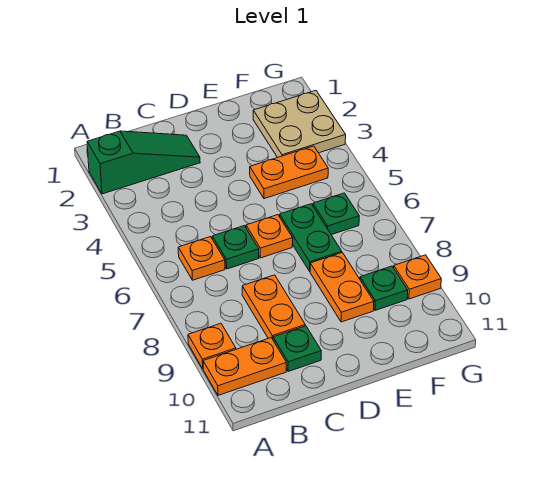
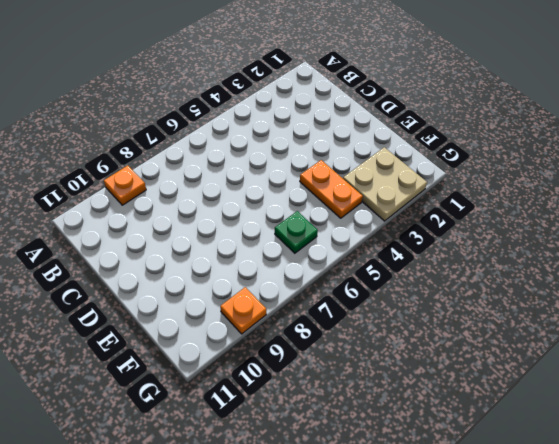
none -> green slope A2:C2 level 1 top A
none -> orange plate A10:B10 level 1
none -> orange plate B6 level 1

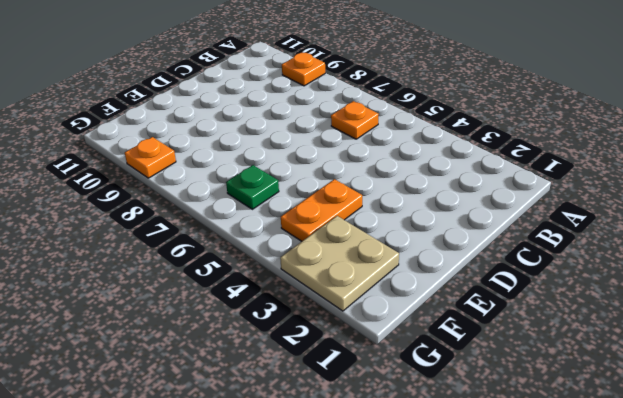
none -> green slope A2:C2 level 1 top A
none -> orange plate A10:B10 level 1
none -> green plate C6 level 1

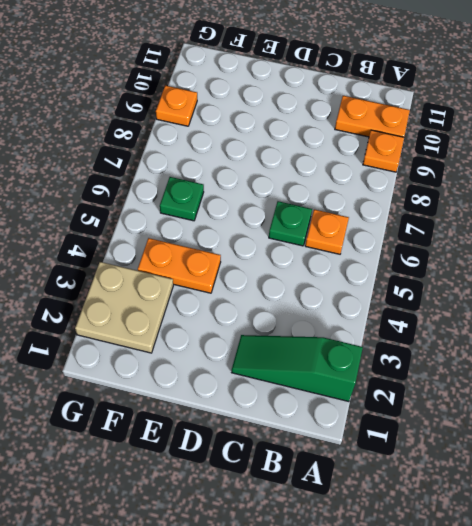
none -> orange plate C8:C9 level 1
none -> green plate C10 level 1
none -> orange plate D6 level 1

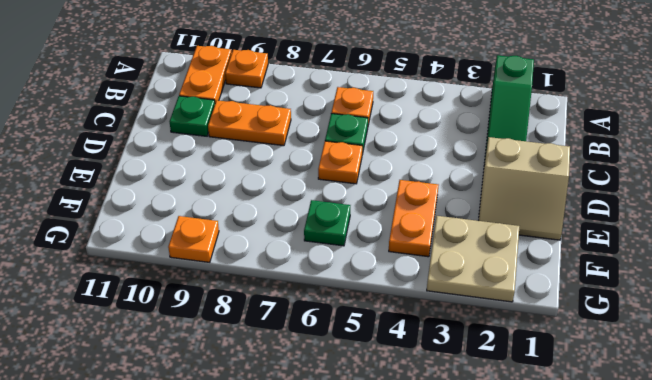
tan slope D1:E2 level 1 top D -> none
none -> green plate E6:E7 level 1
none -> orange plate E8:E9 level 1
none -> green plate F9 level 1

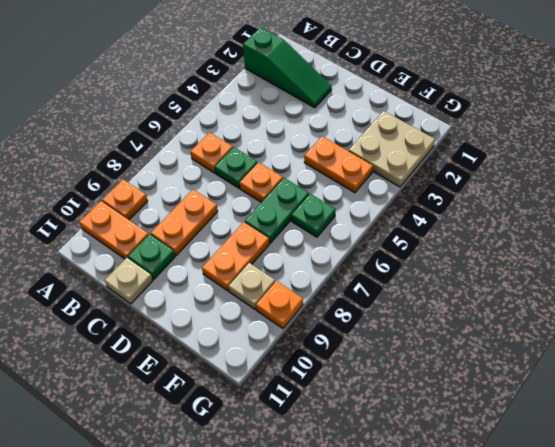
tan plate C11 level 1 -> none
tan plate F9 level 1 -> green plate F9 level 1

